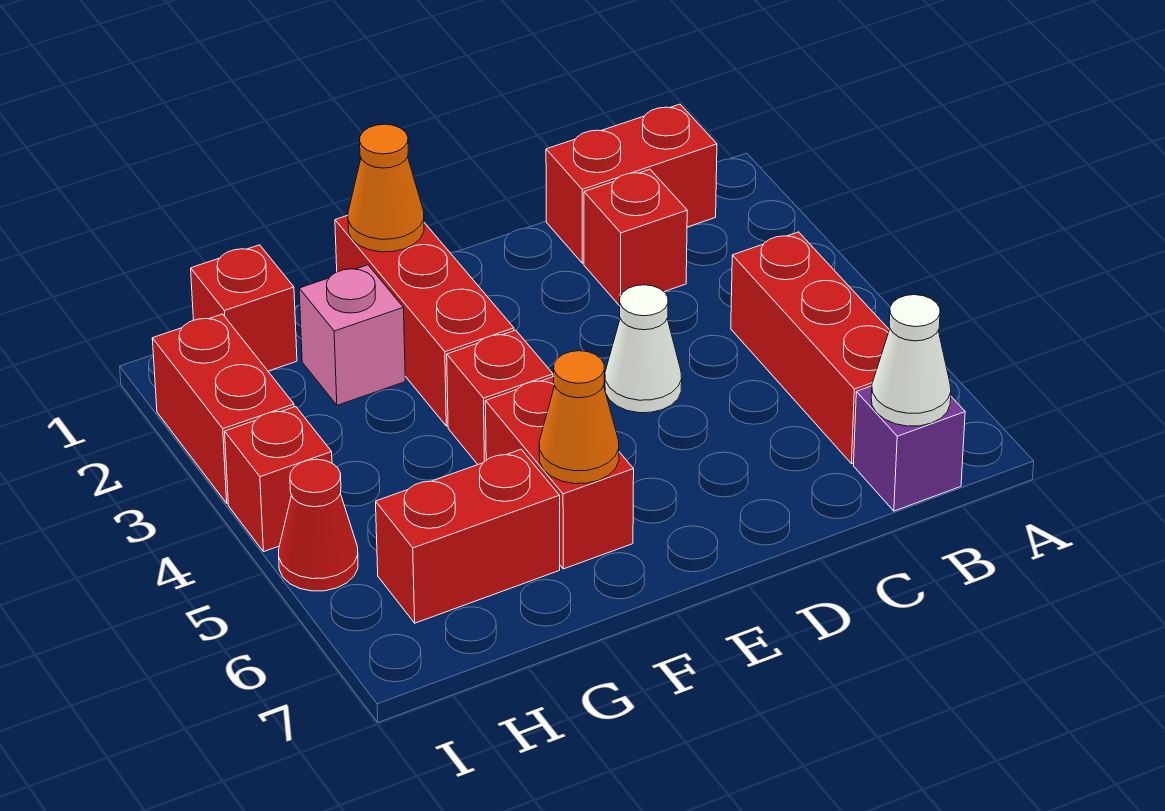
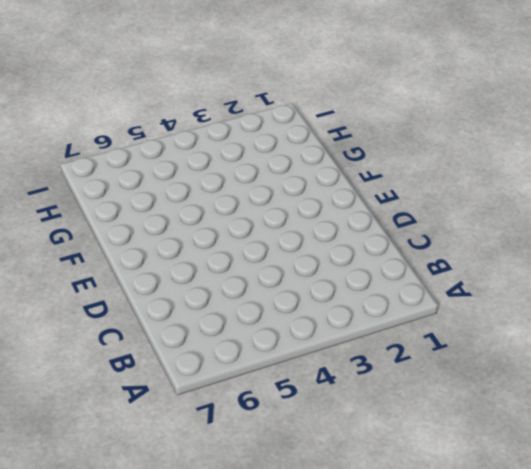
none -> red brick B1:C1 level 1
none -> red brick B4:B6 level 1
none -> purple brick B7 level 1

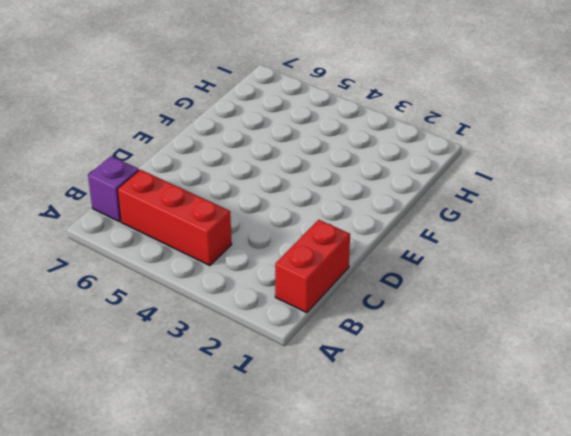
none -> red brick C2 level 1
none -> white cone D4 level 1
none -> red brick F1:F3 level 1

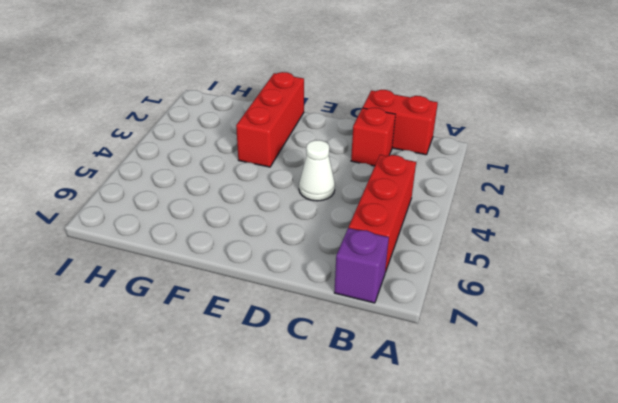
none -> red brick F4 level 1
none -> red brick F5:F6 level 1
none -> pink brick G2 level 1

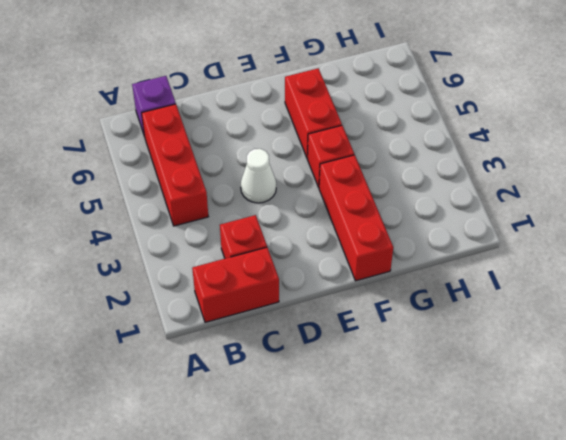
none -> pink brick G2 level 1
none -> red brick G6:H6 level 1
none -> red brick H1 level 1

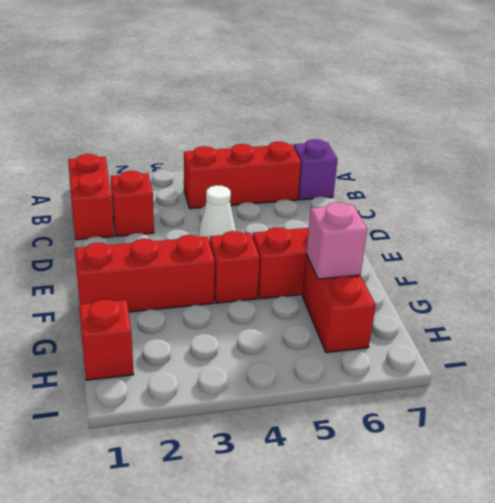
pink brick G6 level 2 -> pink brick G2 level 1
none -> red brick I2:I3 level 1
none -> red brick I4 level 1
none -> red cone I5 level 1

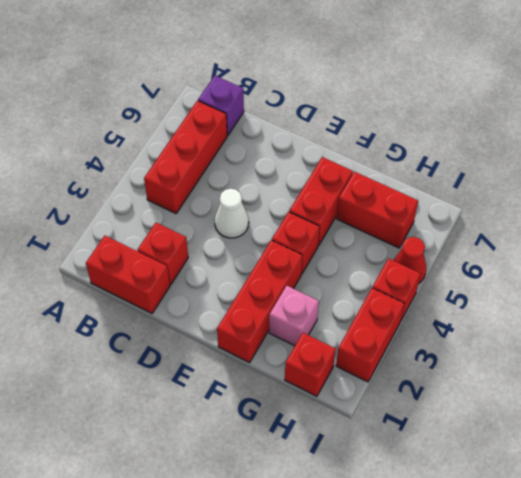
none -> white cone B7 level 2
none -> orange cone F1 level 2
none -> orange cone F6 level 2

